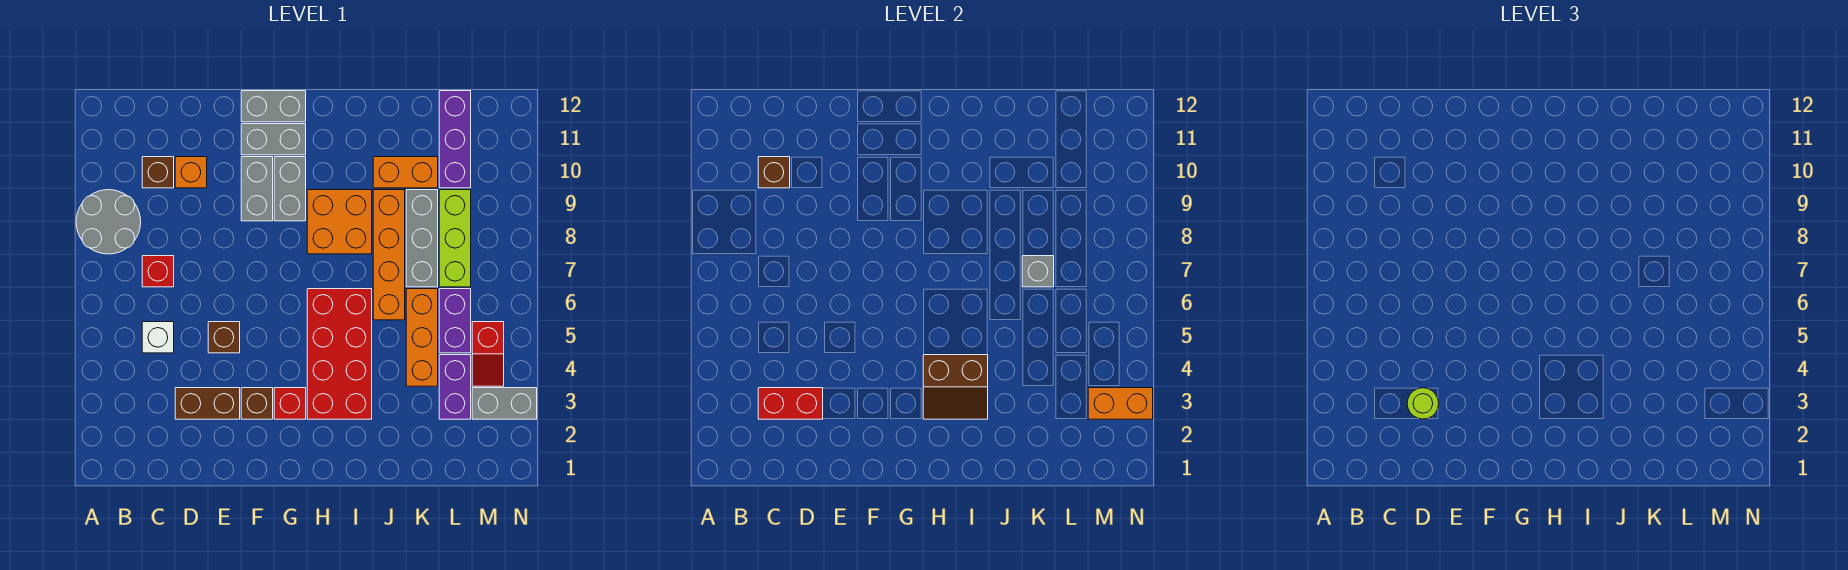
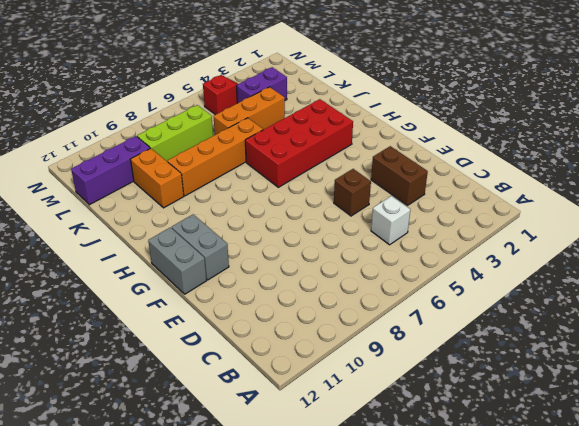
none -> grey round brick A8:B9 level 1
none -> red brick C7 level 1
none -> brown brick C10 level 1
none -> orange brick D10 level 1

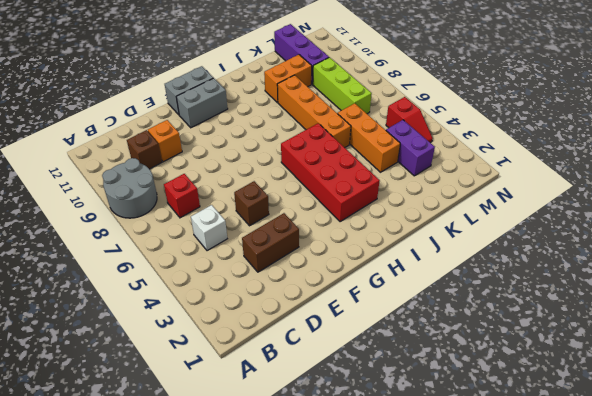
none -> brown brick F3 level 1
none -> grey brick F9:F10 level 1
none -> red brick G3 level 1
none -> grey brick G9:G10 level 1

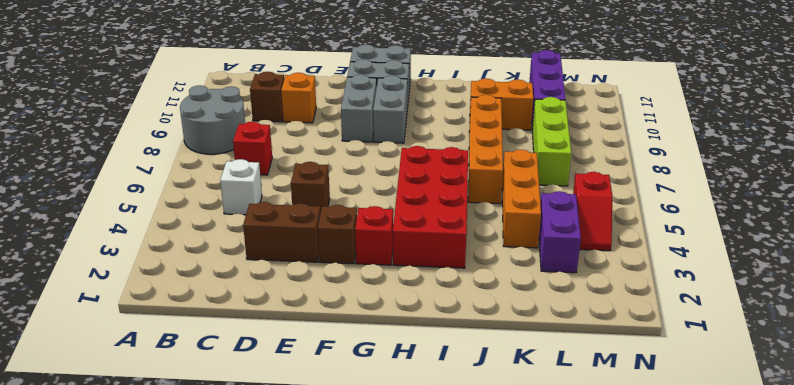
none -> orange brick H8:I9 level 1
none -> grey brick K7:K9 level 1
none -> purple brick L5:L6 level 1
none -> grey brick M3:N3 level 1

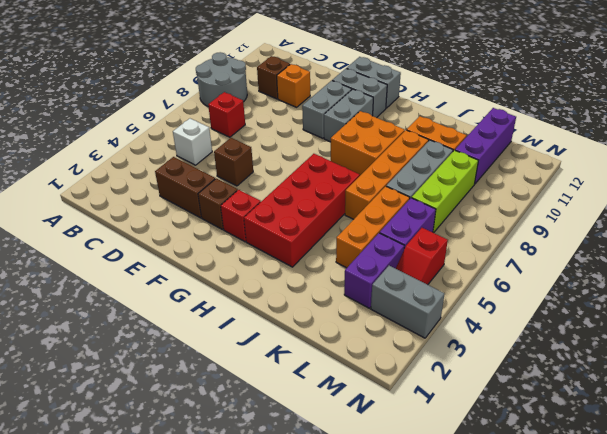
none -> red brick C3:D3 level 2
none -> brown brick C10 level 2
none -> brown slope H3:I4 level 2 top 4
none -> grey brick K7 level 2

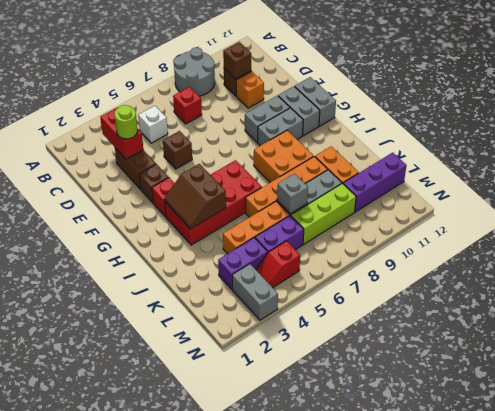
none -> orange brick M3:N3 level 2

